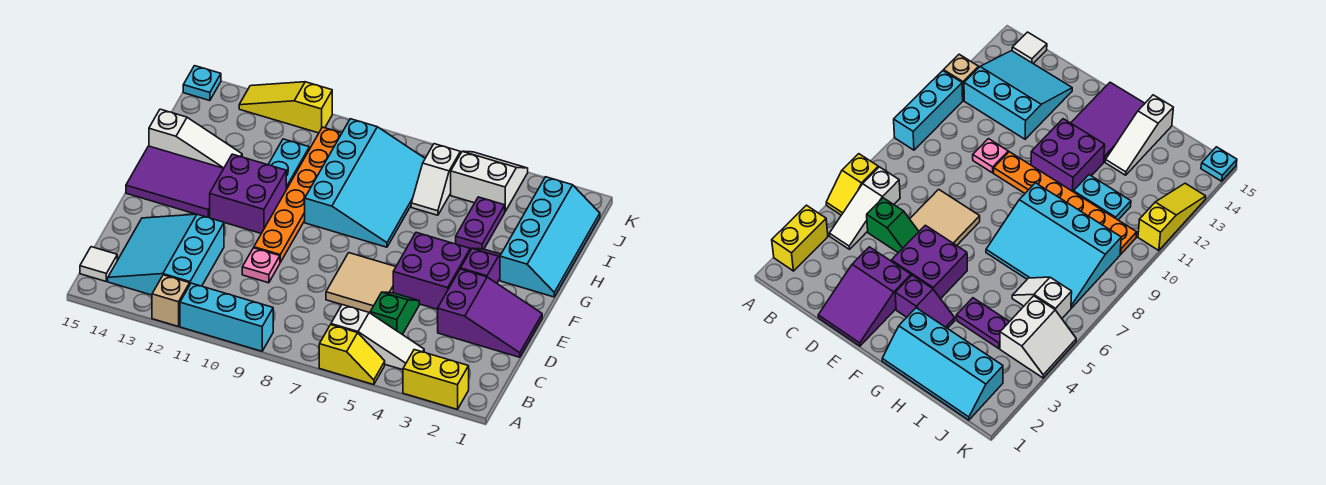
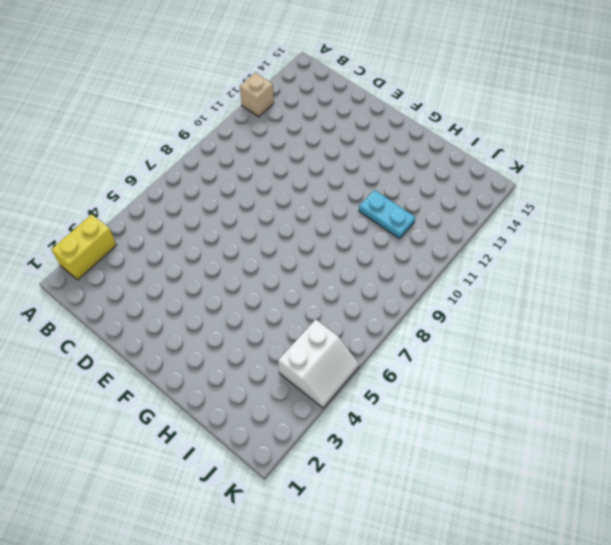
none -> yellow slope A5:A6 level 1 top 6
none -> cyan brick A9:A11 level 1
none -> white slope B4:B6 level 1 top 6

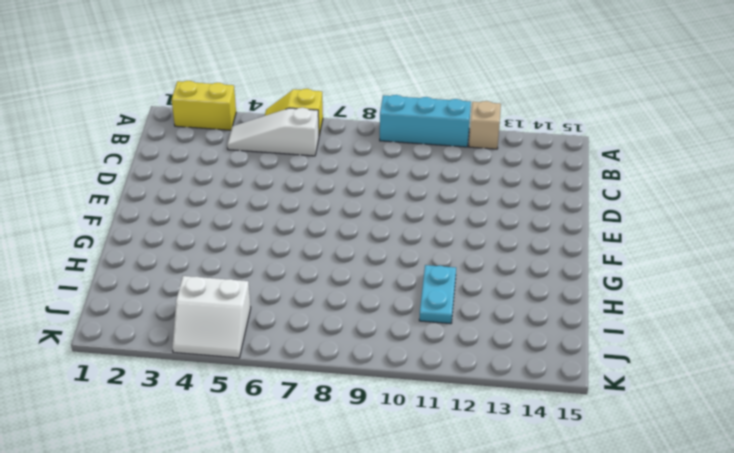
none -> cyan slope B12:D14 level 1 top 12
none -> white tile B15 level 1
none -> green slope C5:D5 level 1 top C

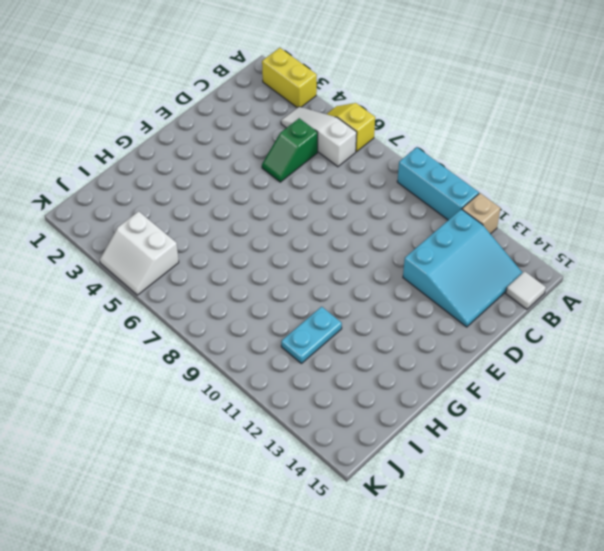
none -> purple slope D1:E3 level 1 top 3
none -> tan tile D6:E7 level 1
none -> pink plate D10 level 1

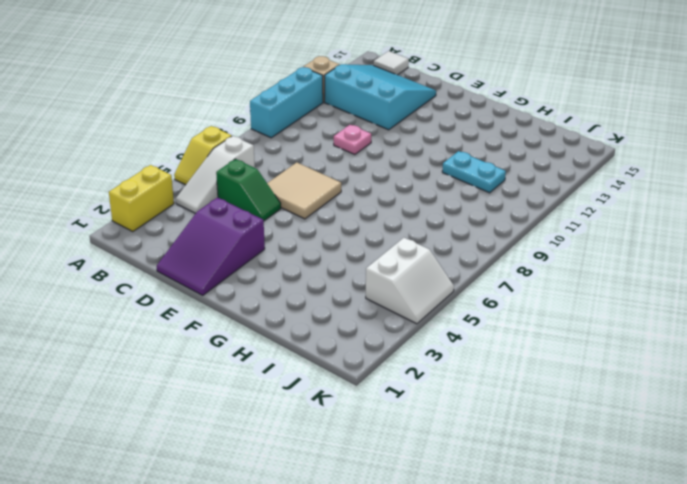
none -> purple brick E4:F5 level 1
none -> orange plate E10:J10 level 1
none -> purple slope F3:G3 level 1 top F

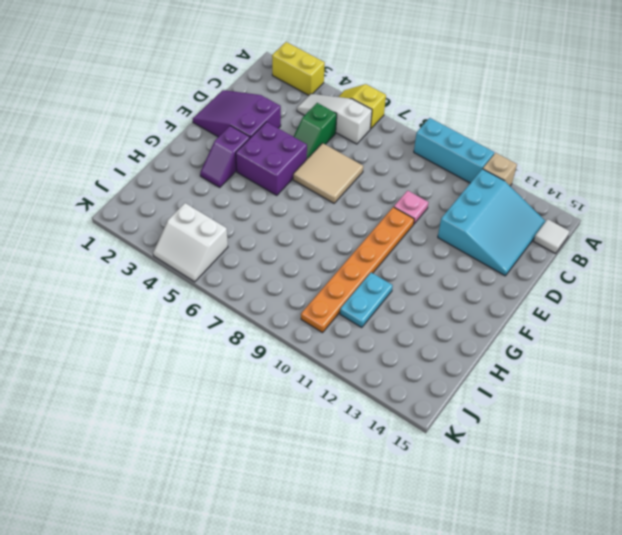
none -> purple brick F11:G12 level 1
none -> purple tile F13:G15 level 1
none -> cyan slope G1:J2 level 1 top 2

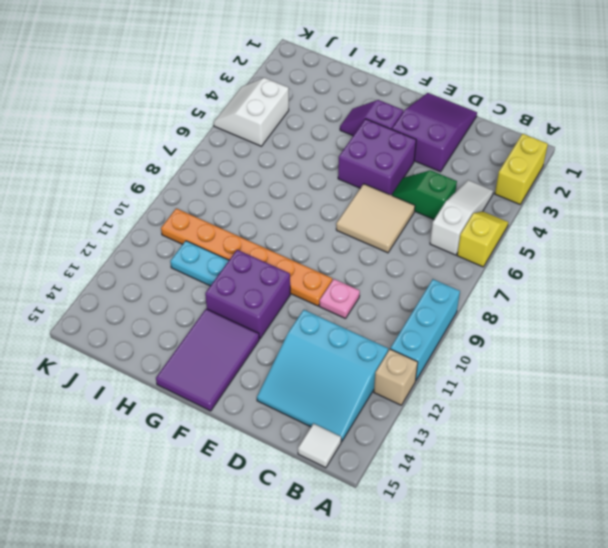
none -> cyan slope G1:J2 level 1 top 2
none -> cyan slope G7:J9 level 1 top 9
none -> purple plate H4:I4 level 1

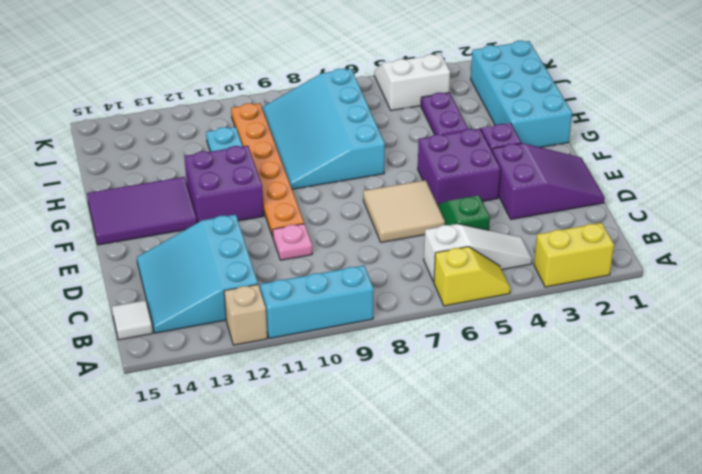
cyan brick G1:J2 level 1 -> cyan slope G1:J2 level 1 top 2
cyan slope G7:J9 level 1 top 7 -> cyan slope G7:J9 level 1 top 9
none -> white slope H13:H15 level 1 top 15
none -> white slope I6:J6 level 1 top J
none -> yellow slope K11:K13 level 1 top 11

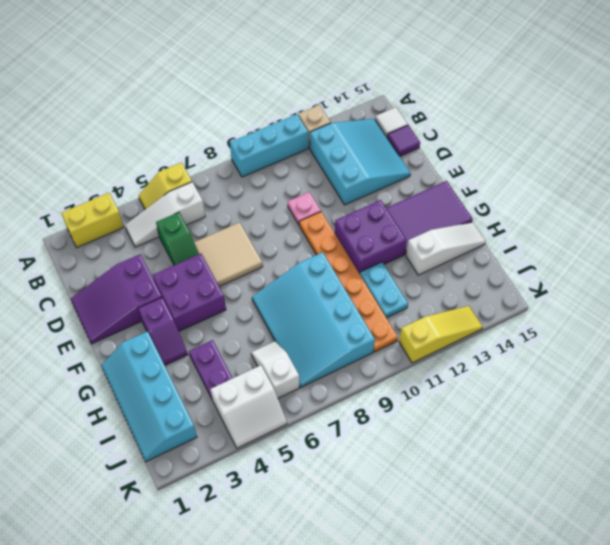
purple tile C15 level 1 -> none
white slope H13:H15 level 1 top 13 -> white slope H13:H15 level 1 top 15
none -> cyan plate K15 level 1

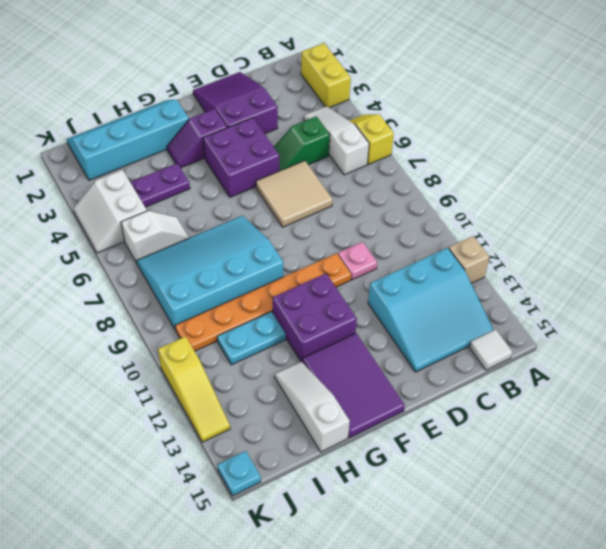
none -> cyan brick A9:A11 level 1

